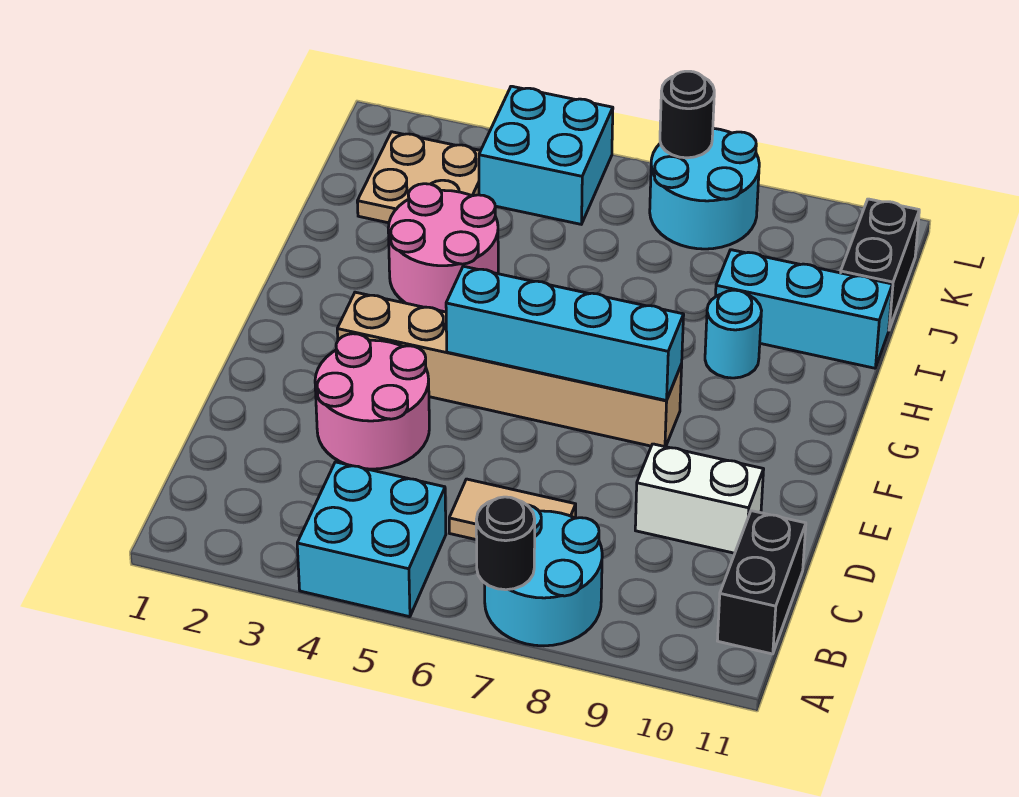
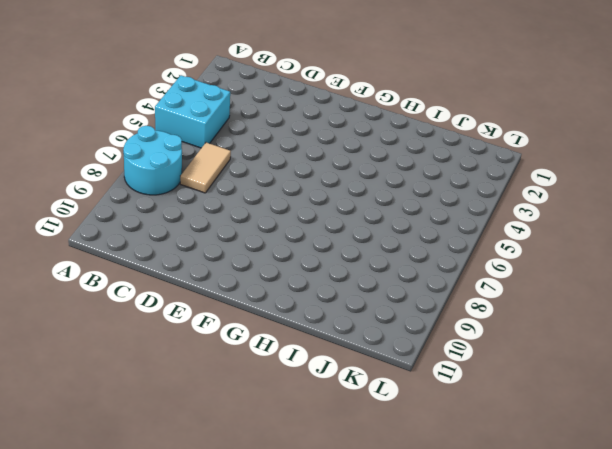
none -> black brick B11:C11 level 1
none -> pink round brick D3:E4 level 1
none -> white brick D9:D10 level 1

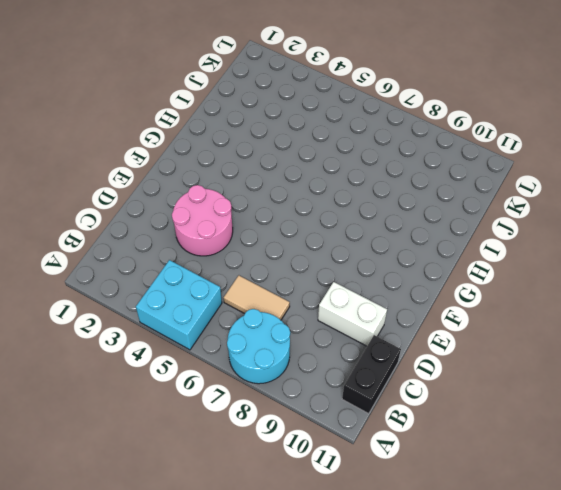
none -> tan brick F3:F8 level 1
none -> pink round brick H3:I4 level 1
none -> cyan round brick H9 level 1

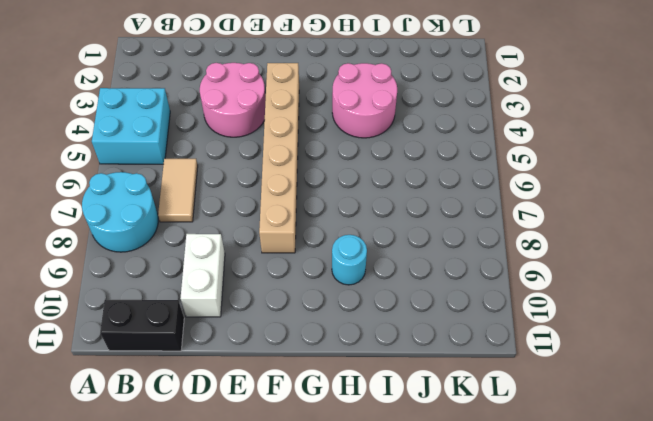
none -> cyan brick I9:I11 level 1
none -> tan plate J2:K3 level 1
none -> black brick J11:K11 level 1

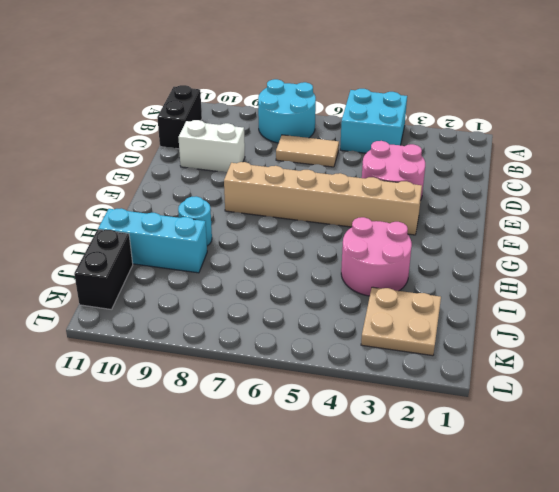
none -> cyan brick K4:L5 level 1
none -> cyan round brick K7:L8 level 1
none -> black round brick A7 level 2

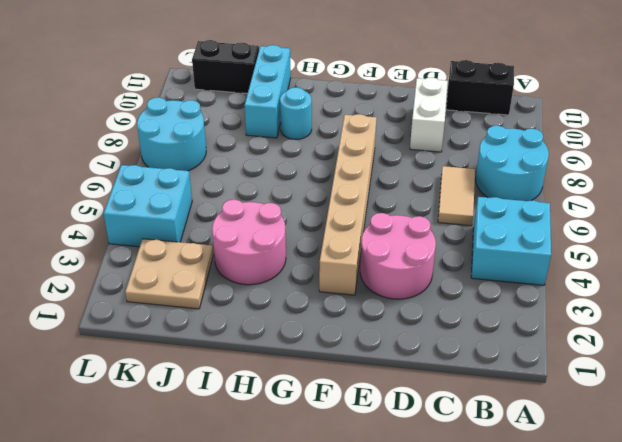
none -> black round brick A7 level 2
none -> cyan brick F5:F8 level 2
none -> black round brick L7 level 2

